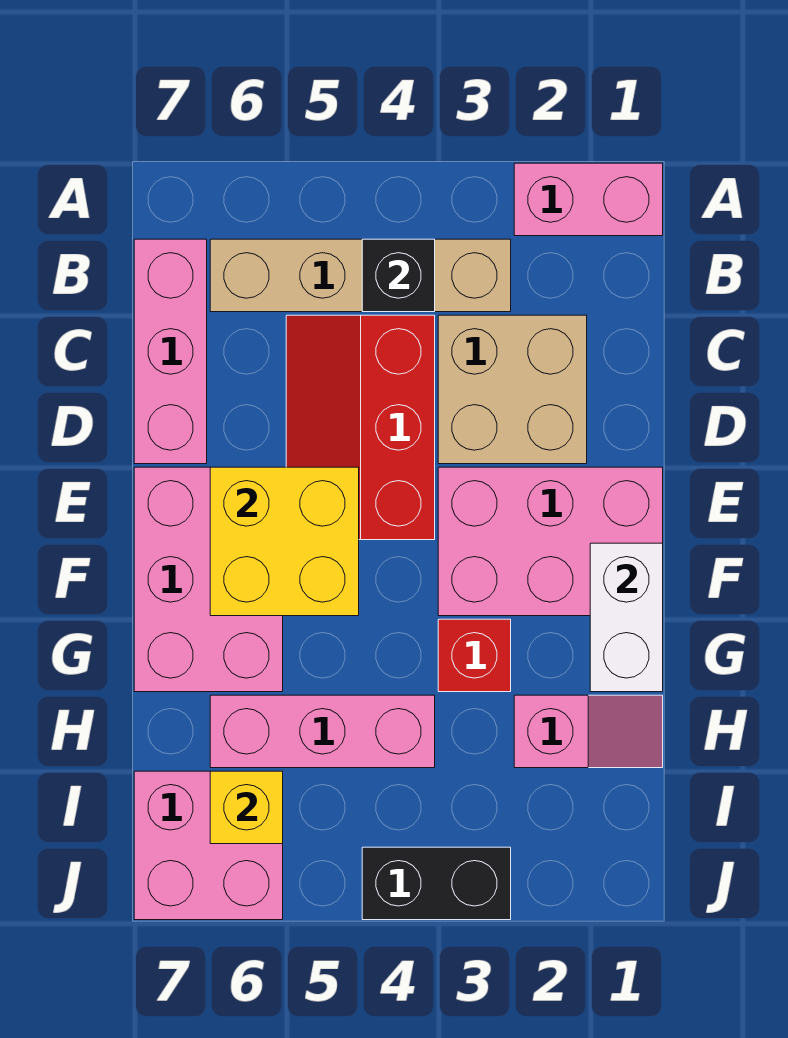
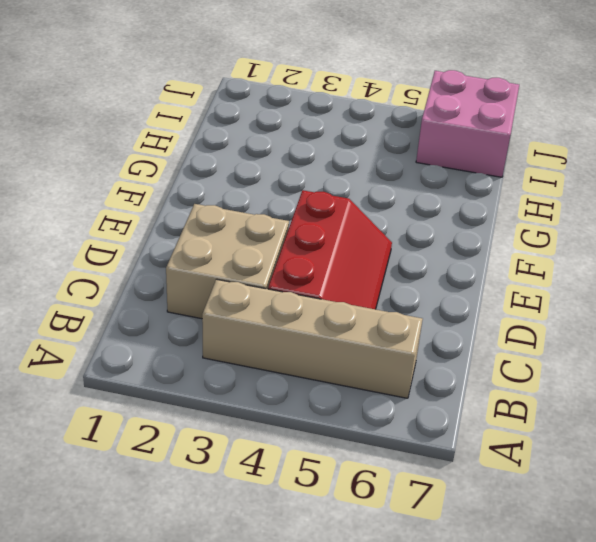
none -> pink brick A1:A2 level 1
none -> pink brick B7:D7 level 1
none -> pink brick E1:F3 level 1

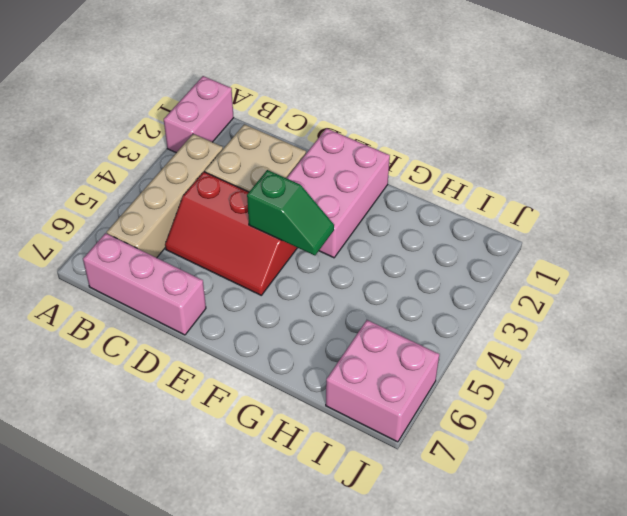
green slope E4:F4 level 2 top E -> none
none -> pink brick E6:G7 level 1
none -> red brick G3 level 1
none -> pink slope H1:H2 level 1 top 2

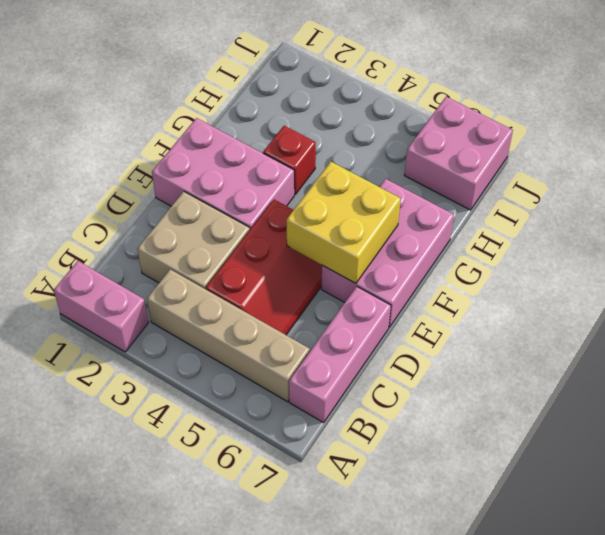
none -> pink slope H1:H2 level 1 top 2
none -> pink brick H4:H6 level 1
none -> black brick J3:J4 level 1

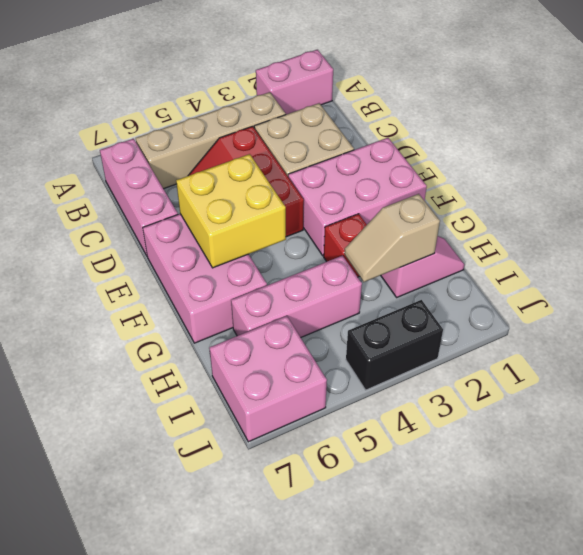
tan slope H2:H3 level 2 top 2 -> none
none -> black brick B4 level 2
none -> white brick F1:G1 level 2
none -> yellow brick I6 level 2

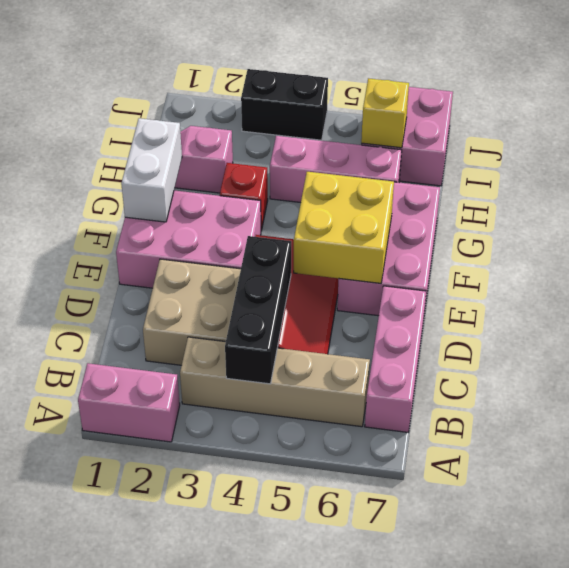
black brick B4:D4 level 2 -> black brick B4 level 2

